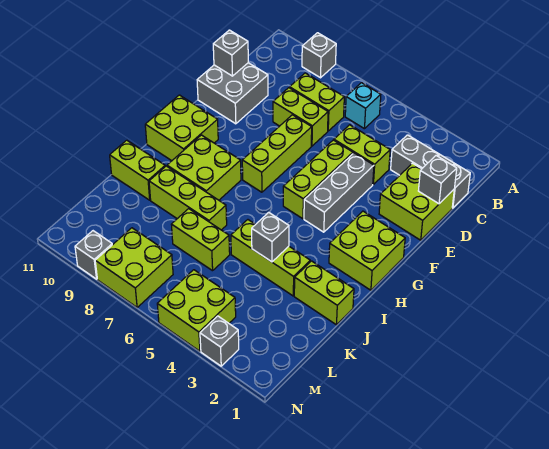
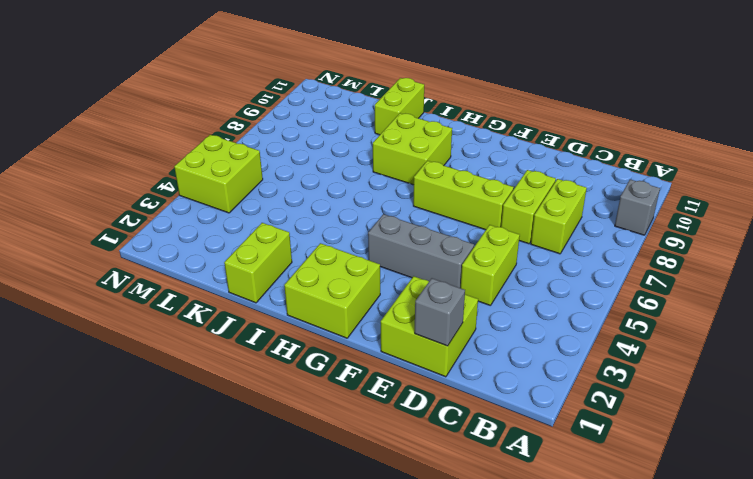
none -> cyan brick B6 level 1
none -> grey brick C1:C3 level 1
none -> grey brick D10:E11 level 1

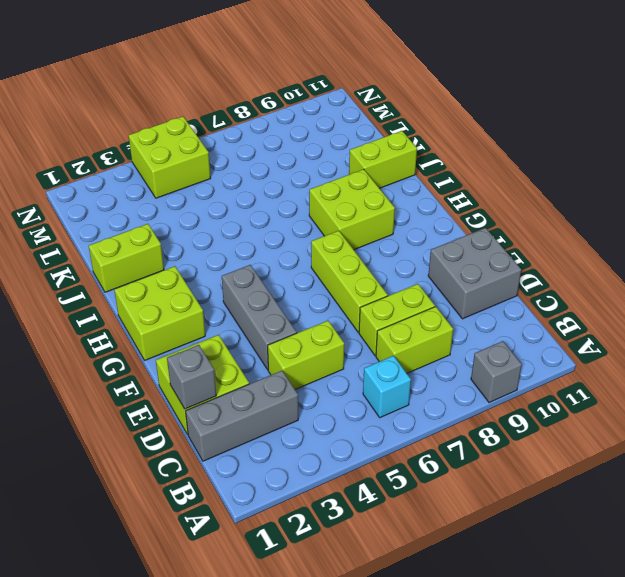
none -> lime brick E5:G5 level 1
none -> lime brick G10:H11 level 1
none -> lime brick J3:J5 level 1

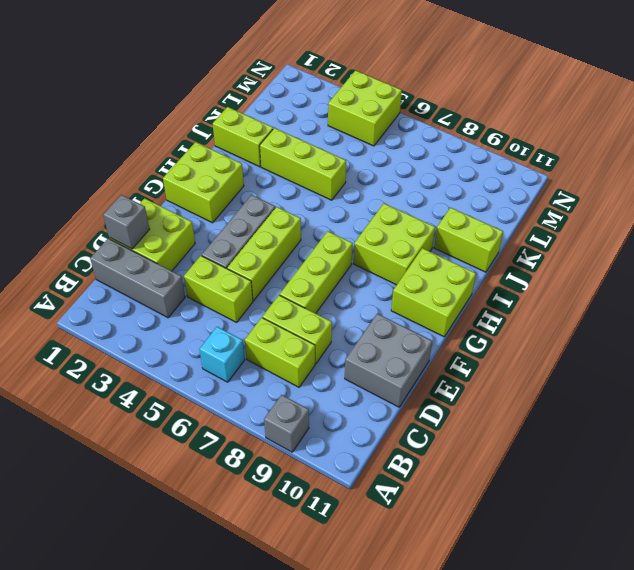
none -> lime brick J7:J9 level 1
none -> lime brick K6:K7 level 1
none -> lime brick M7:N8 level 1

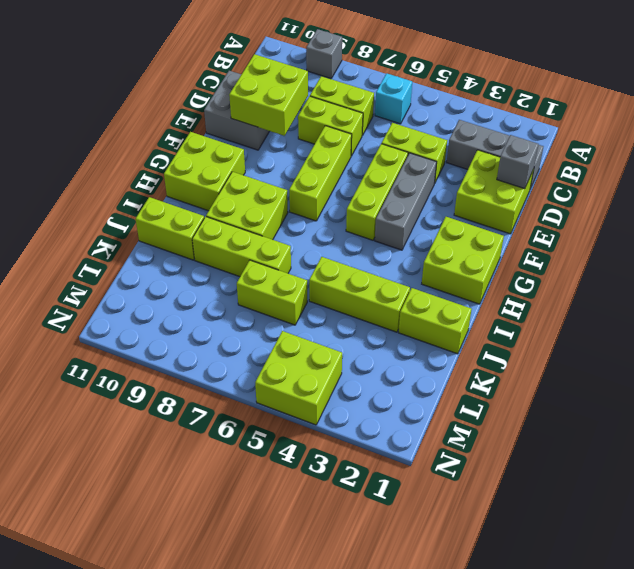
lime brick D9:E10 level 2 -> lime brick M7:N8 level 1
none -> grey brick N3 level 1
none -> grey brick N9 level 1
none -> grey brick D11 level 2

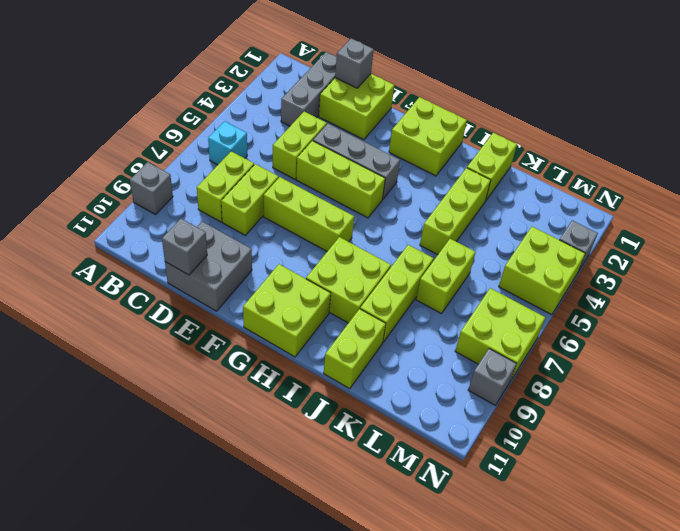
none -> grey brick J4 level 2

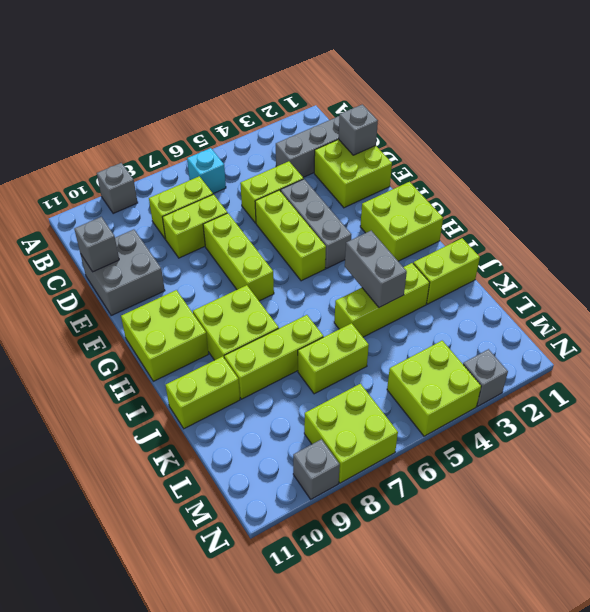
grey brick I4:J4 level 2 -> grey brick J4 level 2

